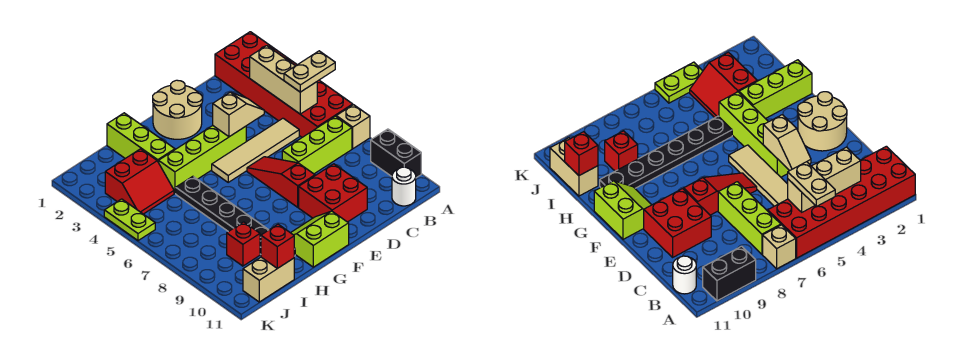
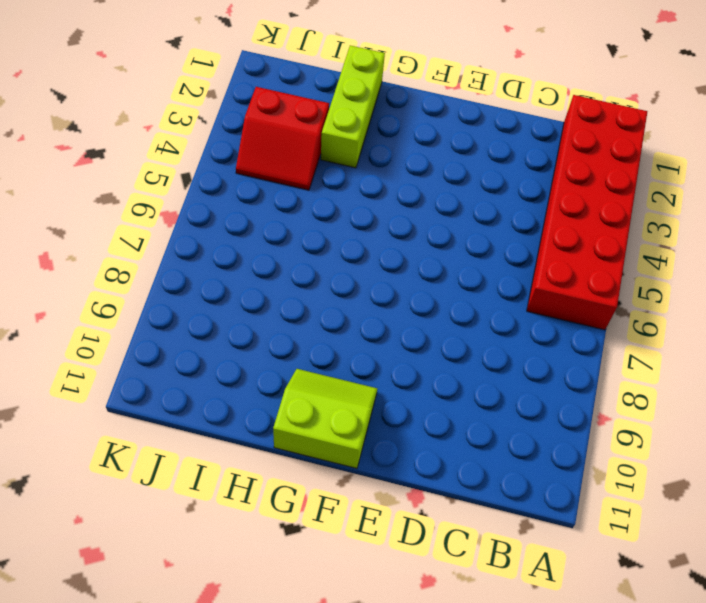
none -> tan brick A7 level 1
none -> black brick A9:A10 level 1
none -> lime brick B7:D7 level 1

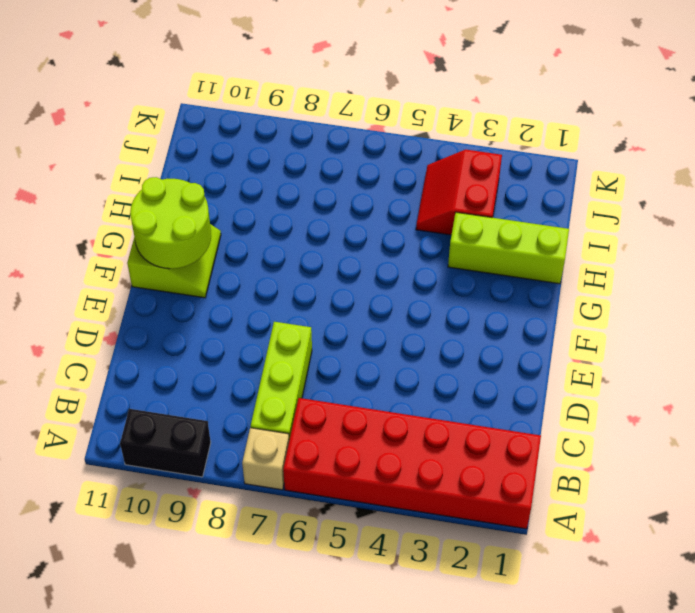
lime round brick F10:G11 level 2 -> none
none -> white round brick B11 level 1
none -> tan tile C5:F5 level 1
none -> red brick D9:E10 level 1

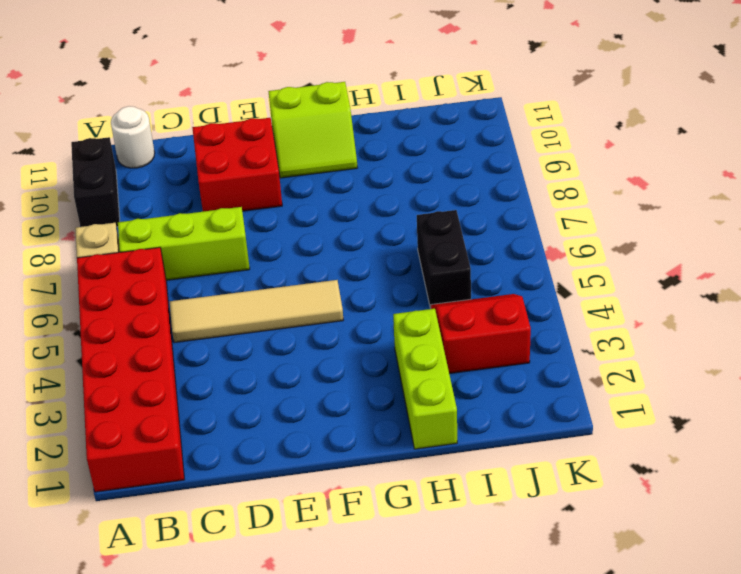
black brick I5:I6 level 1 -> none
none -> tan round brick E1:F2 level 1
none -> lime brick E4:H4 level 1
none -> red slope E6:E8 level 1 top 8

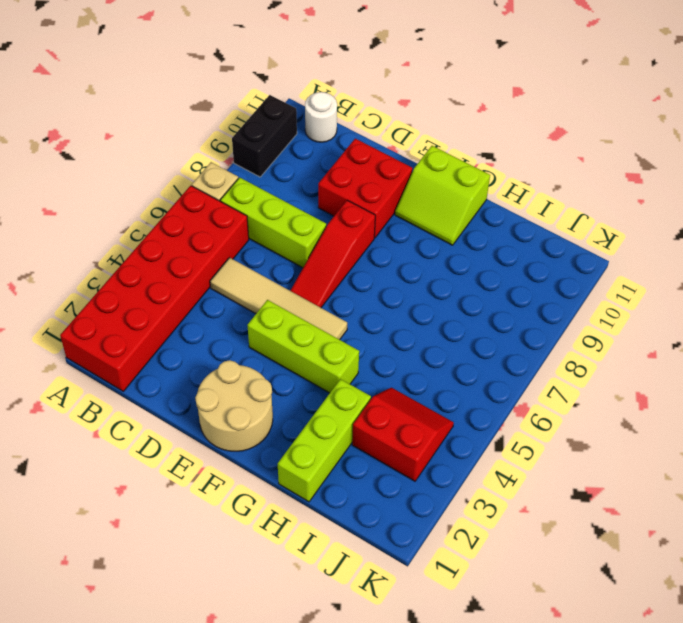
lime brick E4:G4 level 1 -> lime brick E4:H4 level 1
none -> black plate H5:H10 level 1
none -> red brick I9 level 1
none -> tan brick I11:J11 level 1

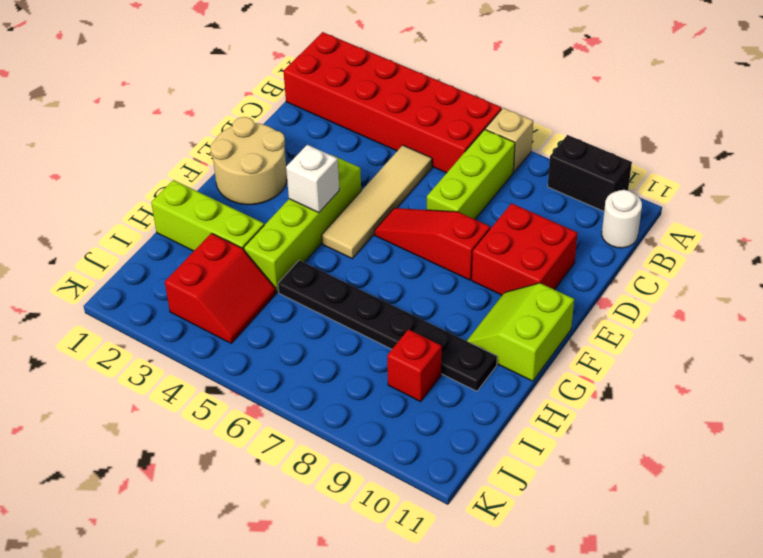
white brick F4 level 2 -> none
none -> tan brick I11:J11 level 1
none -> lime plate K4:K5 level 1
none -> tan brick B3:B5 level 2

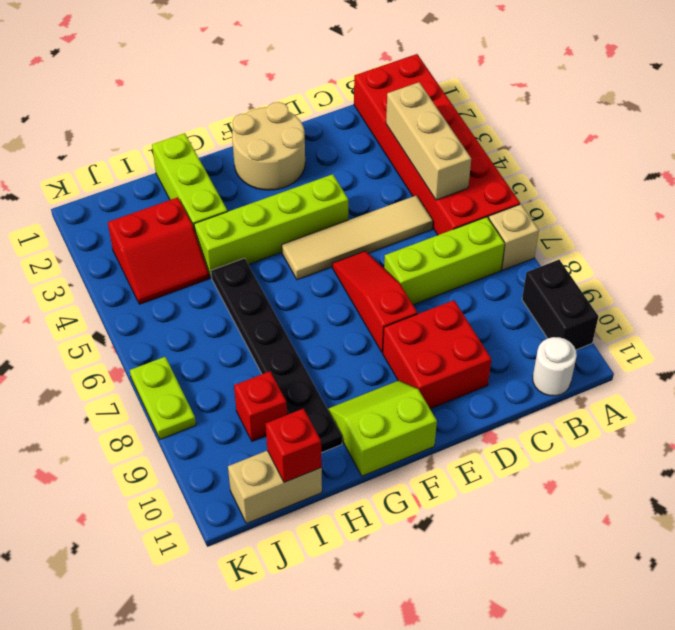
lime plate K7:K8 level 1 -> lime plate K4:K5 level 1
none -> tan slope D4:E4 level 2 top E
none -> tan plate A5:B5 level 3

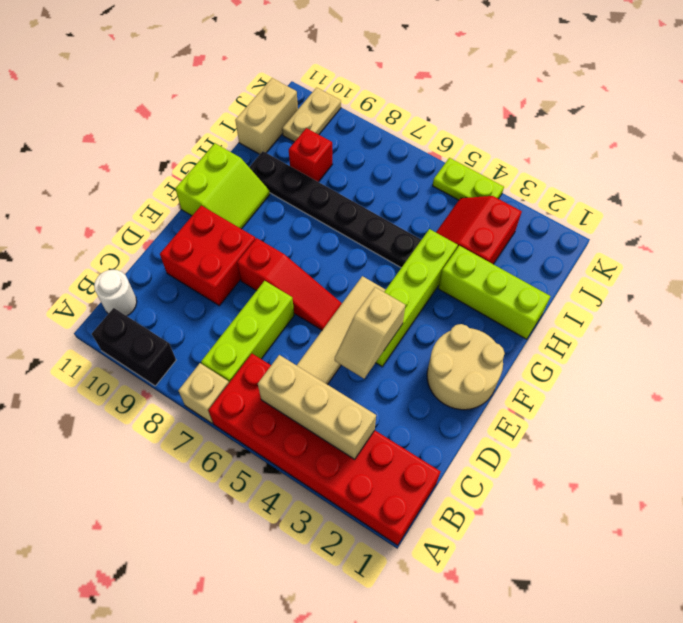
tan plate J10:K10 level 1 -> tan plate A5:B5 level 3
none -> red brick I11 level 2

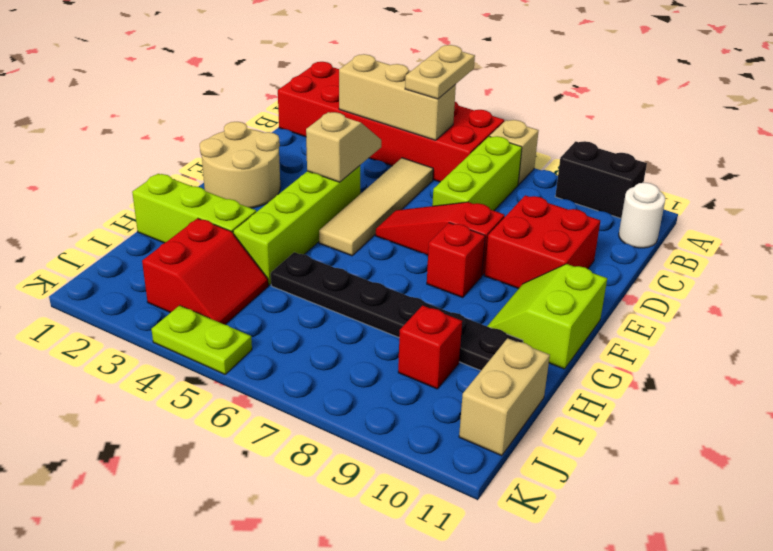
red brick F8 level 1 -> red brick I11 level 2

